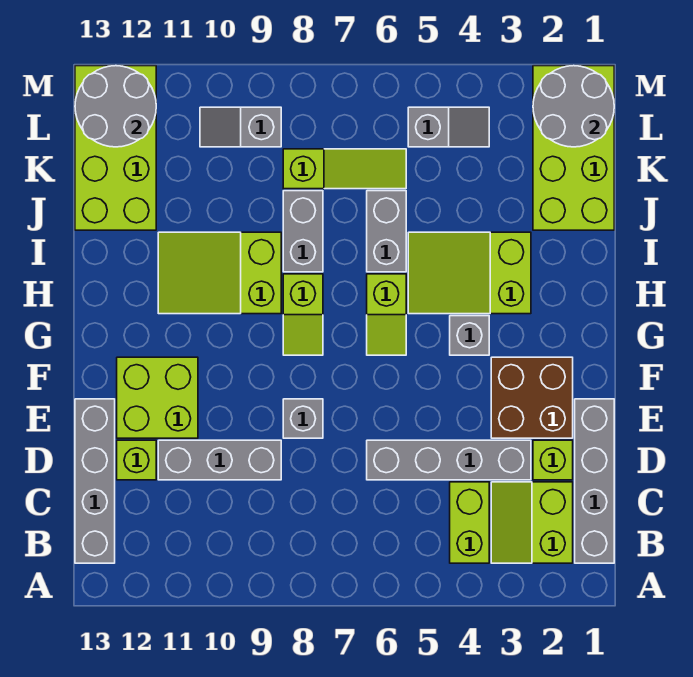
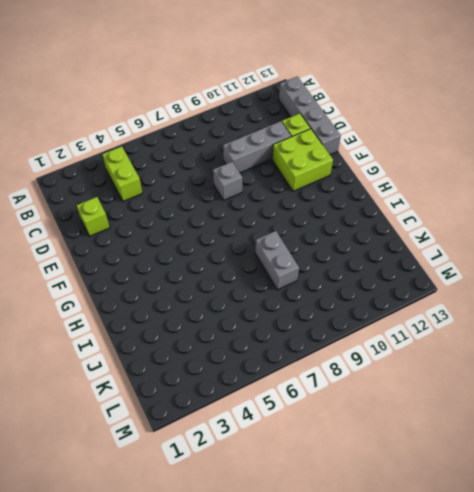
none -> grey brick B1:E1 level 1
none -> lime slope B2:C3 level 1 top 2
none -> grey brick D3:D6 level 1

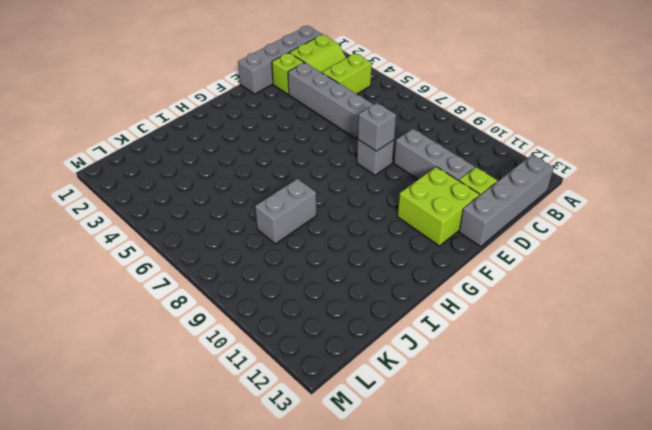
grey brick E8 level 2 -> grey brick G4 level 1
none -> brown brick E2:F3 level 1
none -> lime slope G6:H6 level 1 top H
none -> lime slope G8:H8 level 1 top H

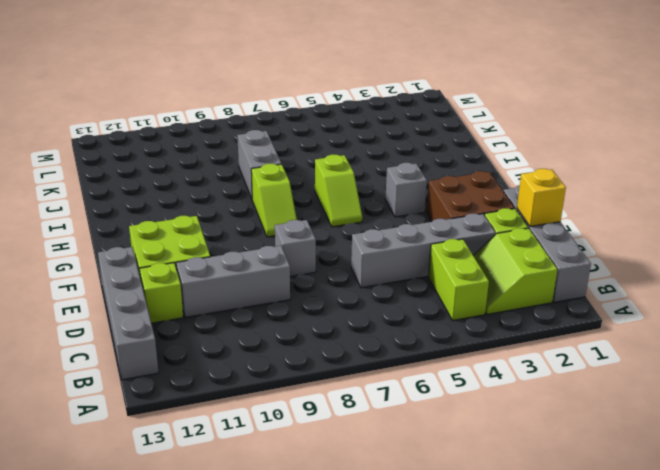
yellow brick D1 level 2 -> none
none -> lime slope H3:I5 level 1 top 3
none -> lime slope H9:I11 level 1 top 9
none -> grey brick I6:J6 level 1

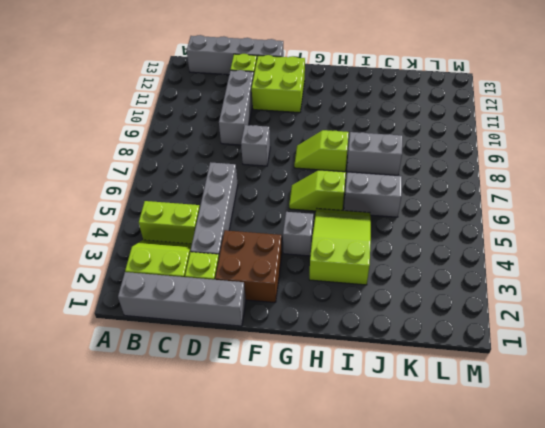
none -> lime slope H9:I11 level 1 top 9
none -> lime brick J1:M2 level 1
none -> lime brick J12:M13 level 1

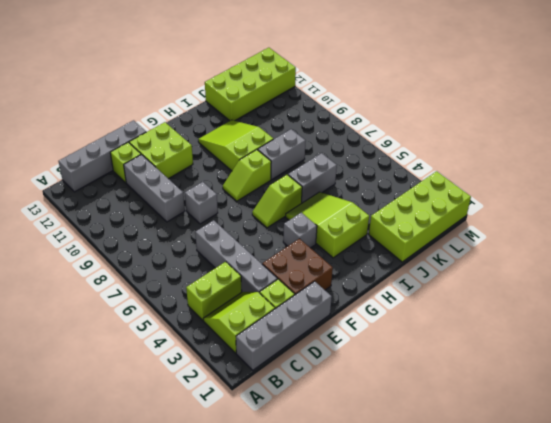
none -> lime slope K6:K8 level 1 top 8
none -> grey slope L4:L5 level 1 top 5
none -> grey slope L9:L10 level 1 top 9

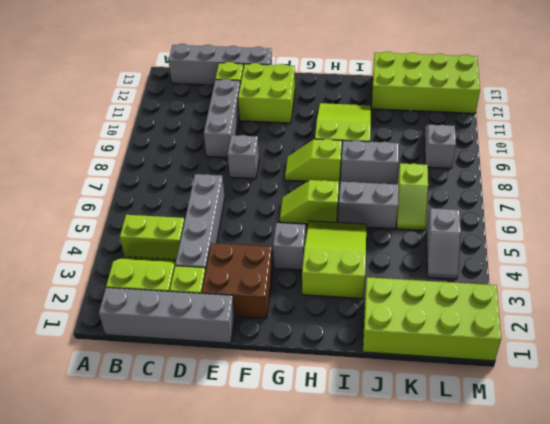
lime slope K6:K7 level 1 top 7 -> lime slope K6:K8 level 1 top 8
none -> grey round brick L1:M2 level 2
none -> grey round brick L12:M13 level 2

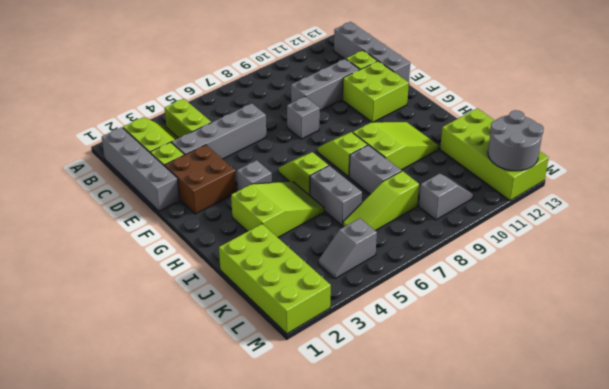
none -> grey round brick L1:M2 level 2

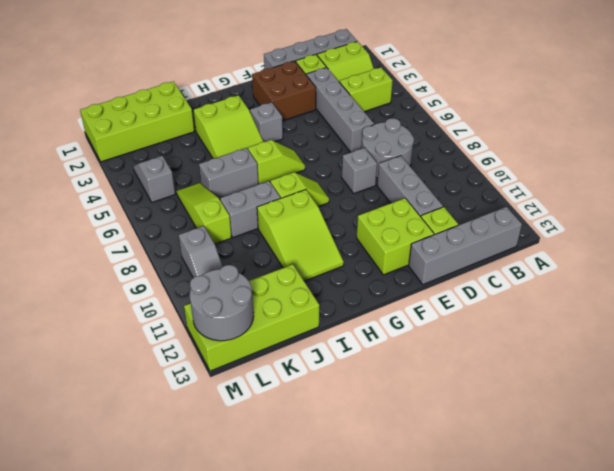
grey round brick C7:D8 level 1 -> grey round brick L1:M2 level 2

